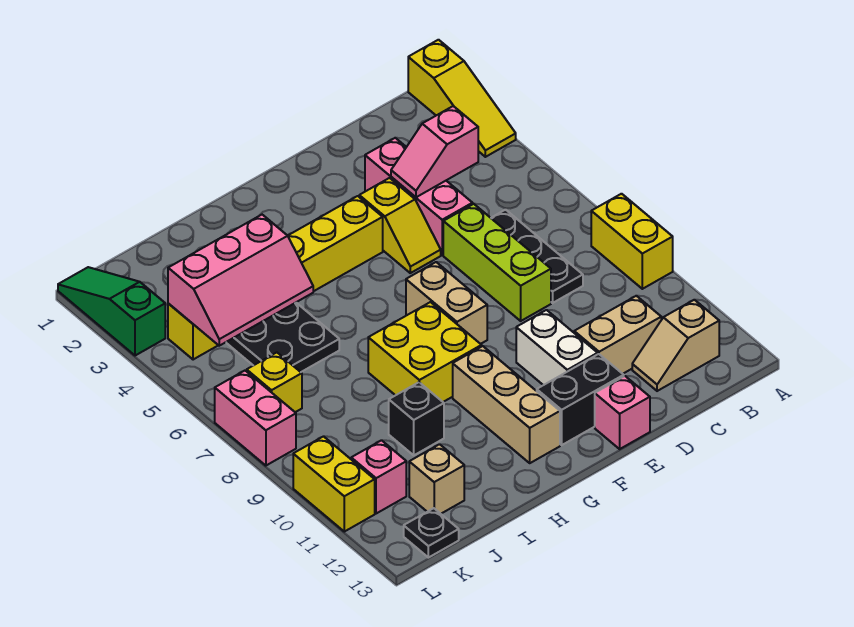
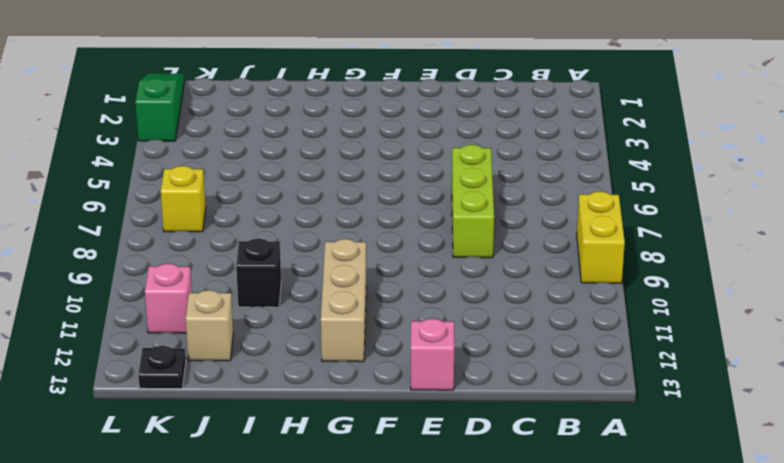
none -> yellow slope A1:A3 level 1 top 1
none -> tan slope B12:C12 level 1 top B
none -> black plate C6:C8 level 1

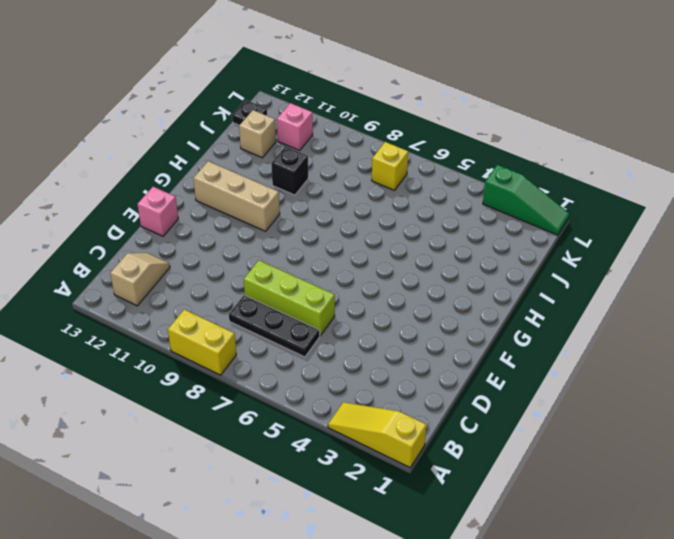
none -> tan brick C11:D11 level 1
none -> pink brick D3:D5 level 1
none -> yellow slope E4:E5 level 1 top 4

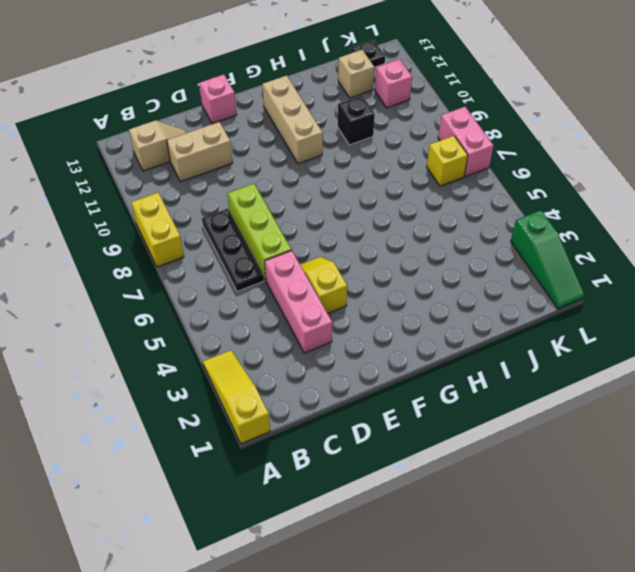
none -> white brick E10:E11 level 1
none -> black brick E12:F12 level 1
none -> yellow brick F4:K4 level 1

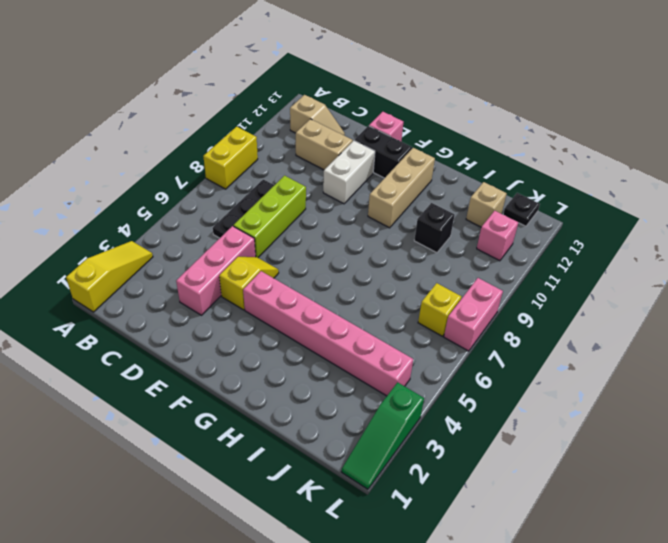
pink brick F4:K4 level 1 -> yellow brick F4:K4 level 1
none -> tan brick F7:F8 level 1
none -> yellow brick G8:H9 level 1
none -> black plate I5:J6 level 1

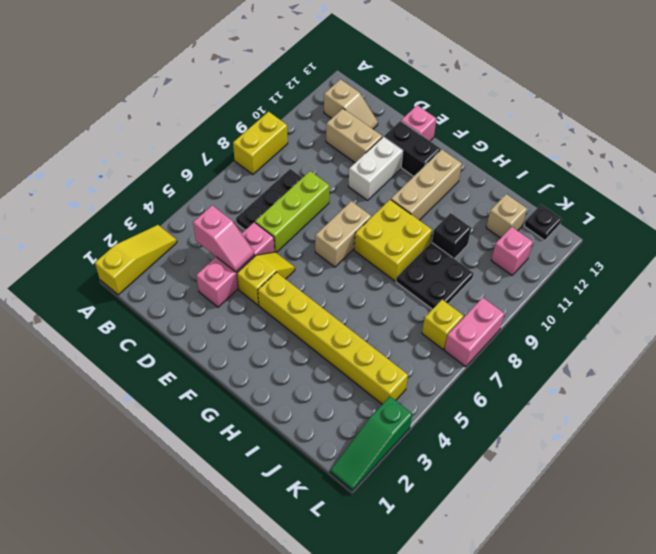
black plate I8:J9 level 1 -> black plate I5:J6 level 1
none -> yellow brick L10:L11 level 1
none -> pink slope I4:K5 level 2 top 4

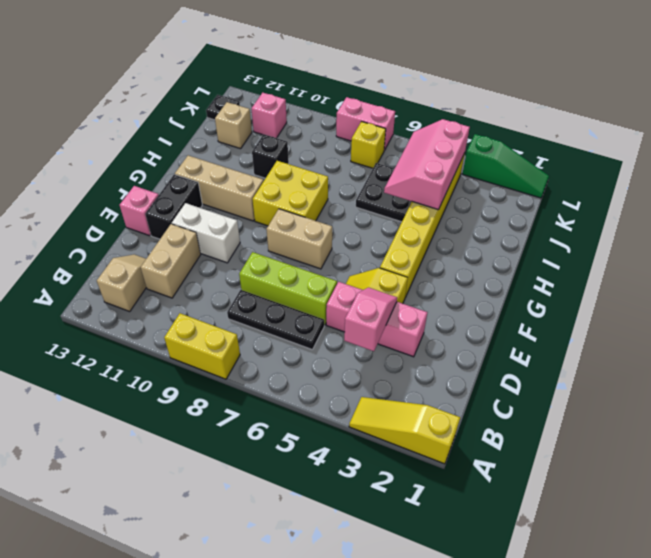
none -> yellow brick L10:L11 level 1

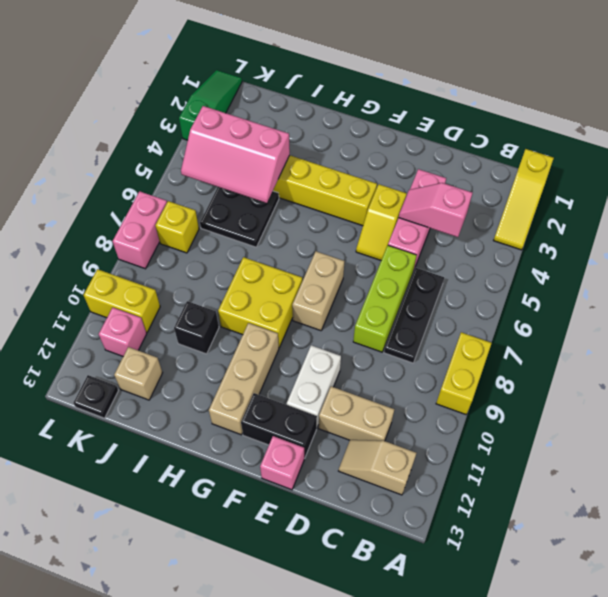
yellow brick K10:L10 level 1 -> yellow brick L10:L11 level 1

